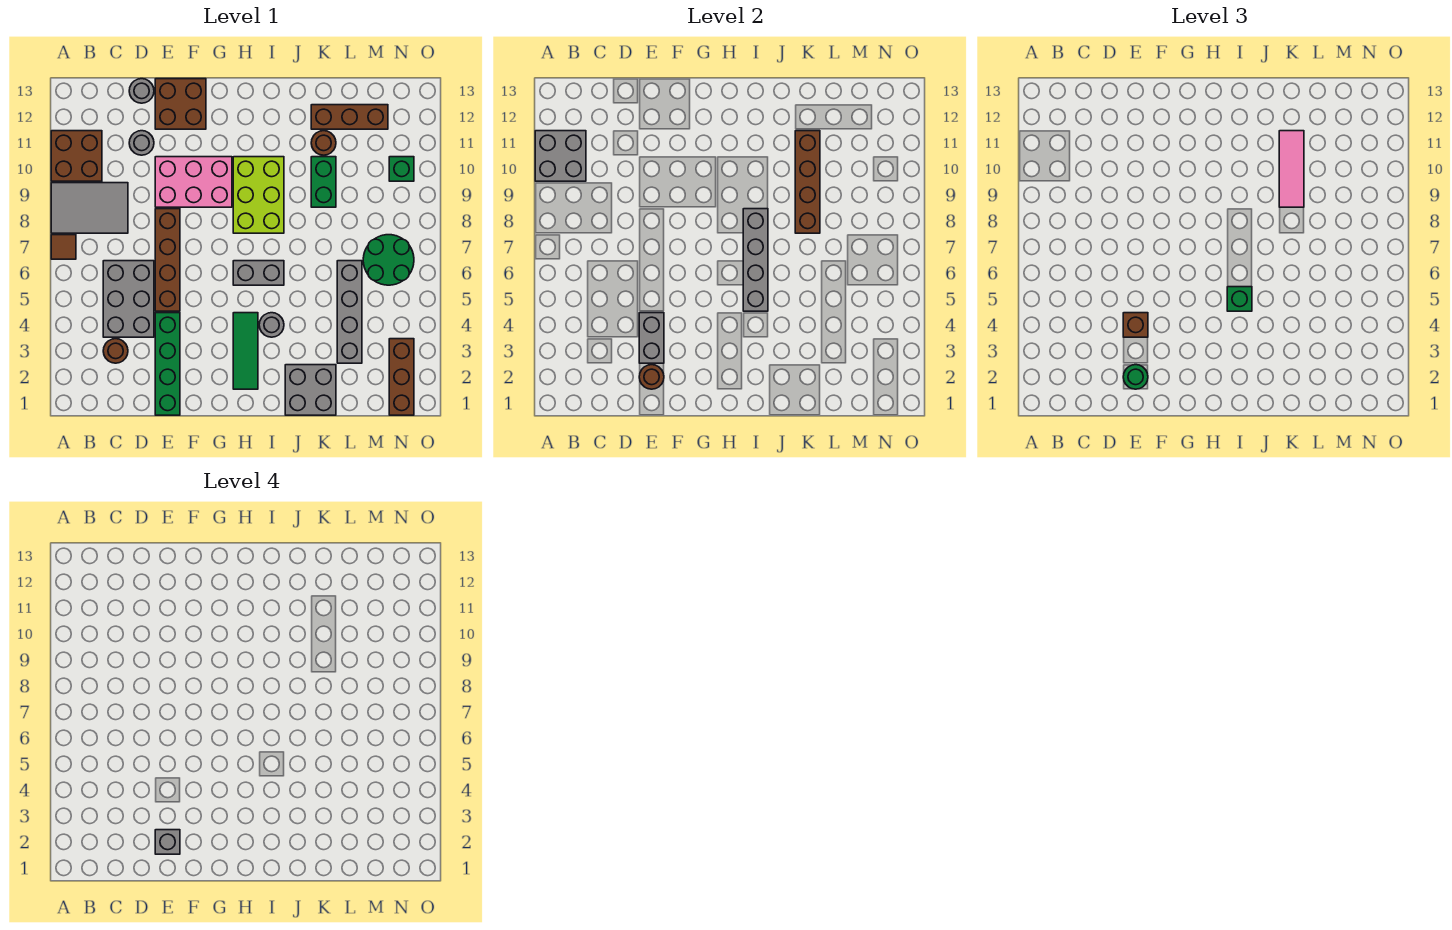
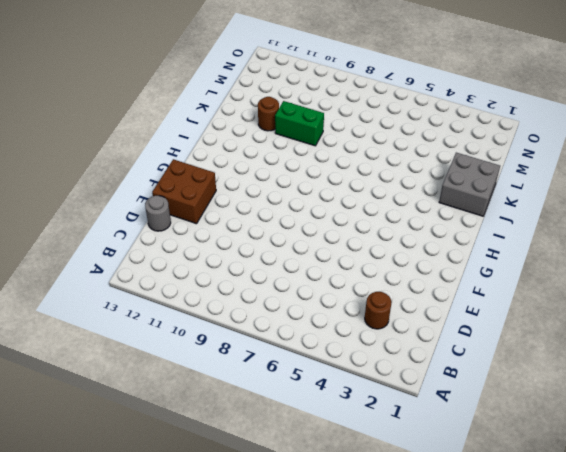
none -> brown tile A7 level 1
none -> grey tile A8:C9 level 1
none -> brown brick A10:B11 level 1
none -> grey brick C4:D6 level 1

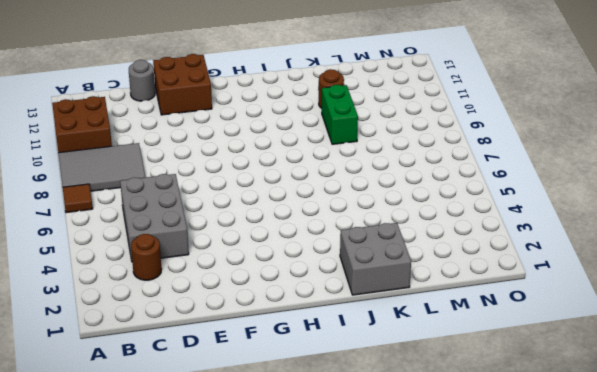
none -> grey round brick D11 level 1
none -> green brick E1:E4 level 1
none -> brown brick E5:E8 level 1
none -> pink brick E9:G10 level 1

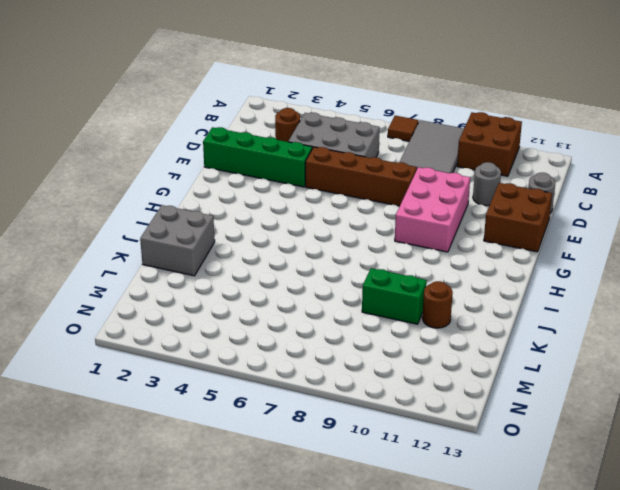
none -> green tile H2:H4 level 1
none -> grey brick H6:I6 level 1
none -> lime brick H8:I10 level 1
none -> grey round brick I4 level 1

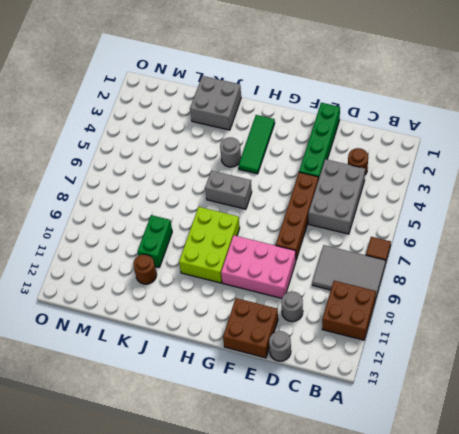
none -> brown brick K12:M12 level 1
none -> grey brick L3:L6 level 1
none -> green round brick M6:N7 level 1
none -> brown brick N1:N3 level 1

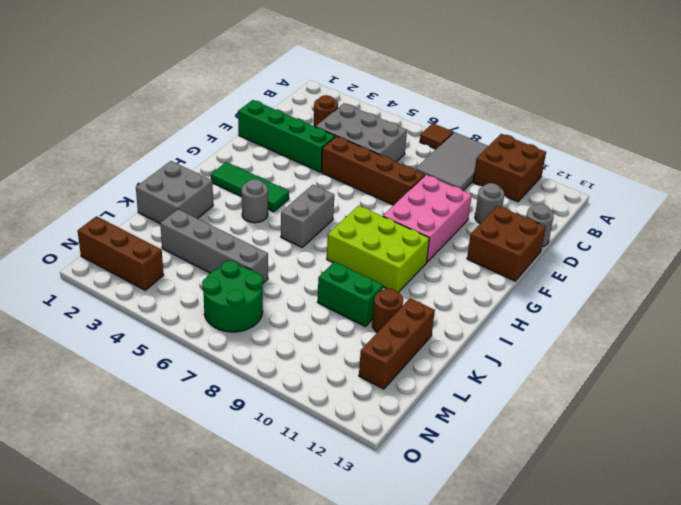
none -> green brick N10 level 1
none -> grey brick A10:B11 level 2
none -> brown round brick E2 level 2
none -> grey brick E3:E4 level 2

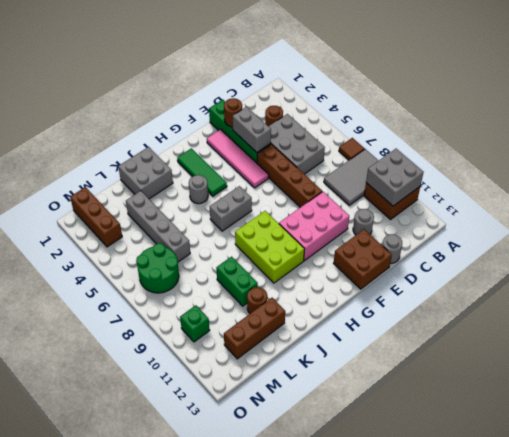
pink tile F2:F5 level 1 -> none
none -> grey brick I5:I8 level 2
none -> brown brick K8:K11 level 2
none -> green round brick E2 level 3
none -> brown brick E4 level 3

